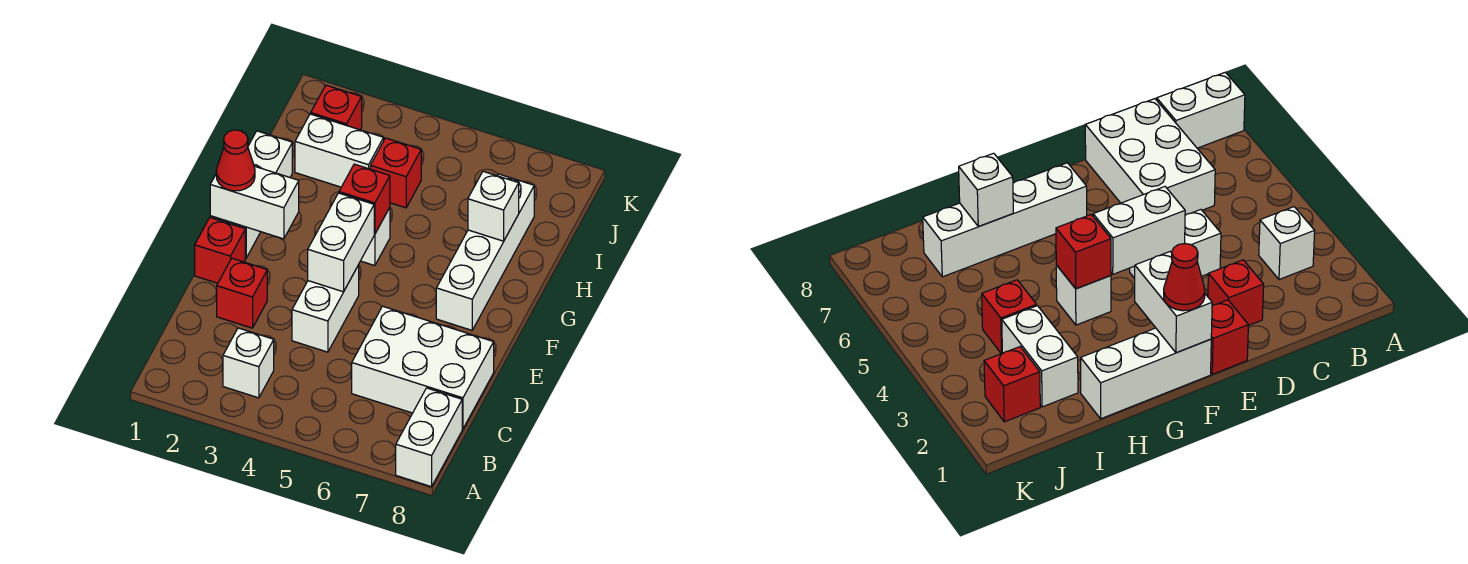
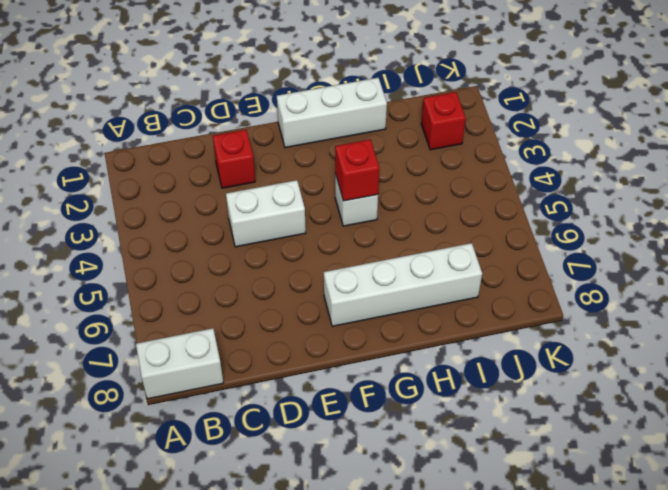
none -> white brick B3 level 1
none -> white brick C6:D8 level 1
none -> red brick E1 level 1

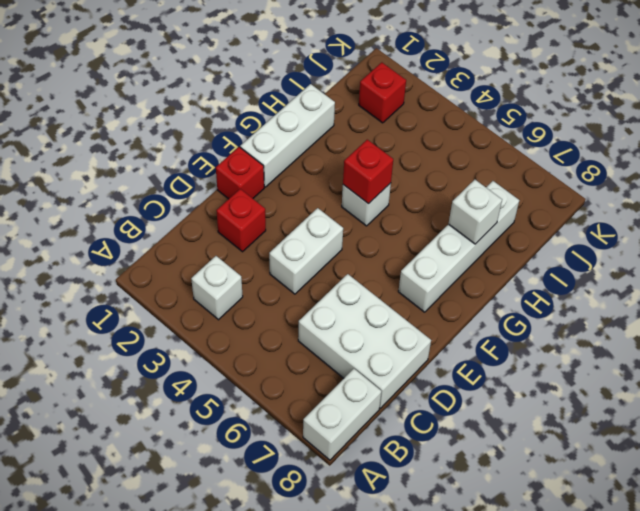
none -> white brick I2:I3 level 1
none -> red brick I4 level 1
none -> white brick E4:F4 level 2

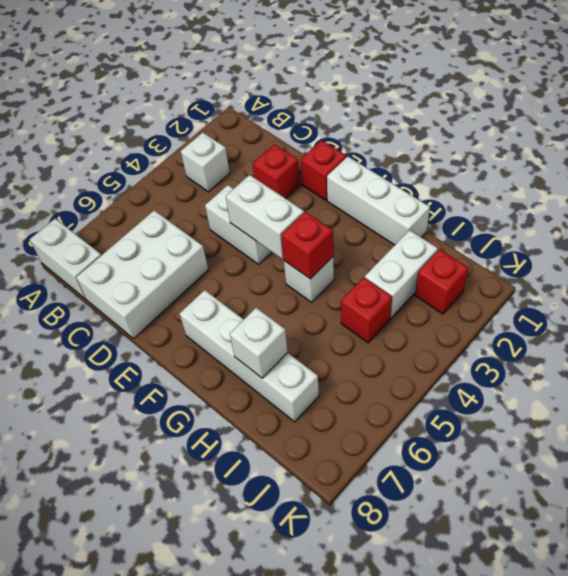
none -> white brick F1:F2 level 2
none -> red cone F1 level 3

